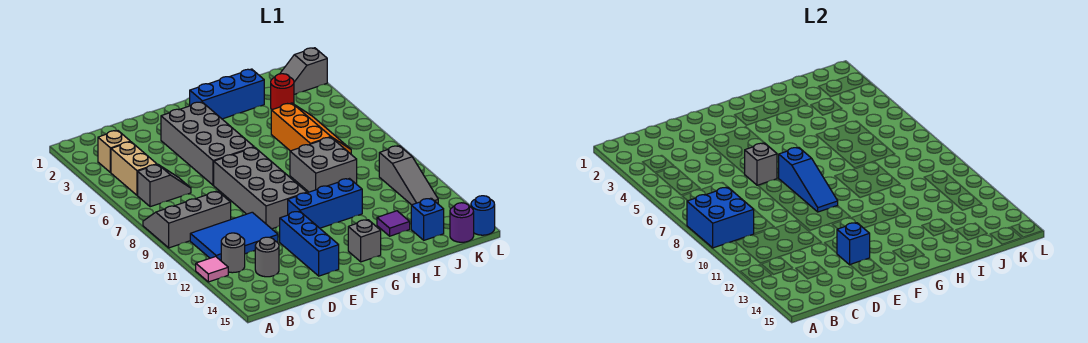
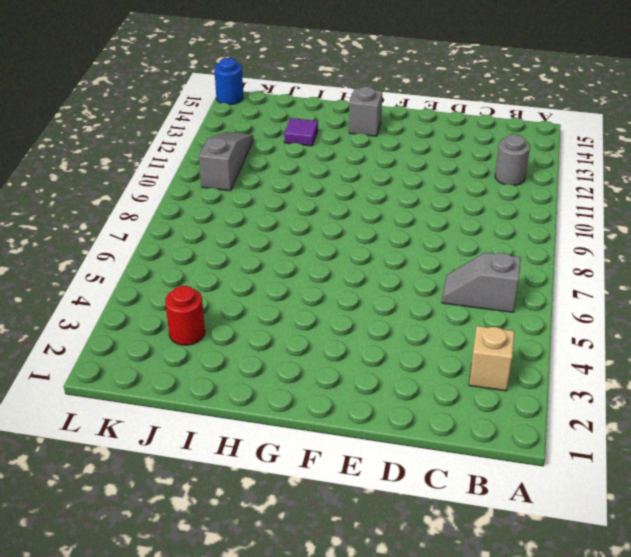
none -> grey slope A8:C9 level 1 top 9
none -> pink tile A12 level 1
none -> tan brick B4:B5 level 1

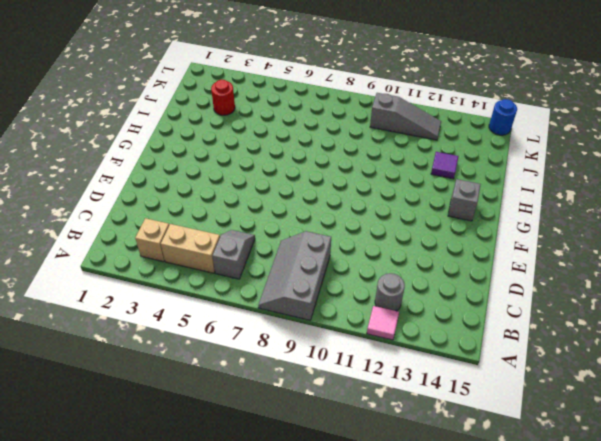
none -> blue tile B10:D11 level 1
none -> grey round brick C13 level 1
none -> grey brick E3:F6 level 1

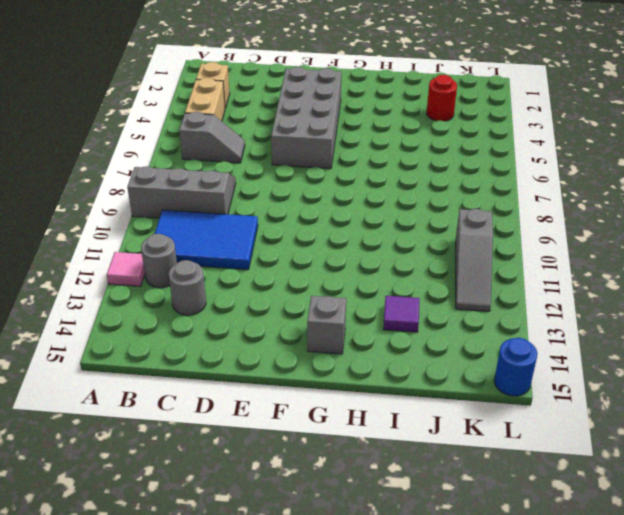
none -> grey brick E7:F10 level 1
none -> blue brick E12:E14 level 1
none -> blue brick F11:H11 level 1

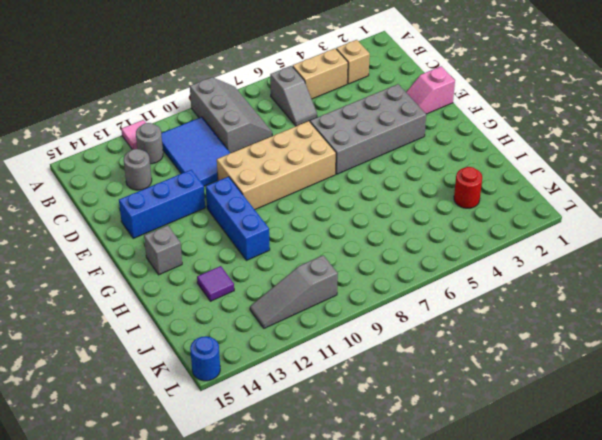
pink slope E1:E2 level 1 top 1 -> none
tan brick E7:F10 level 1 -> grey brick E7:F10 level 1
none -> blue brick G2:I2 level 1
none -> grey brick H8:I9 level 1
none -> orange slope I5:J7 level 1 top I

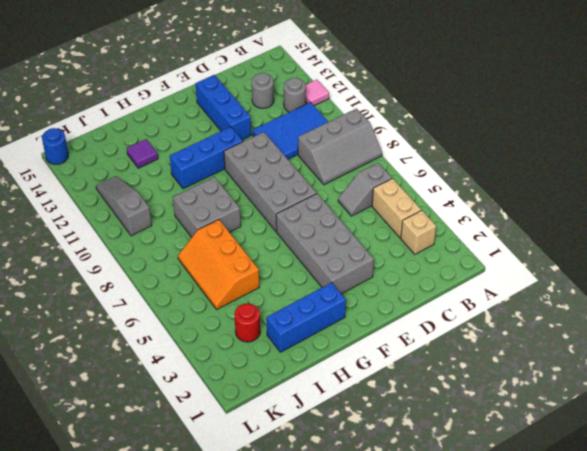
none -> grey brick G14 level 1
none -> blue brick J14 level 1
none -> grey slope K2:L2 level 1 top L

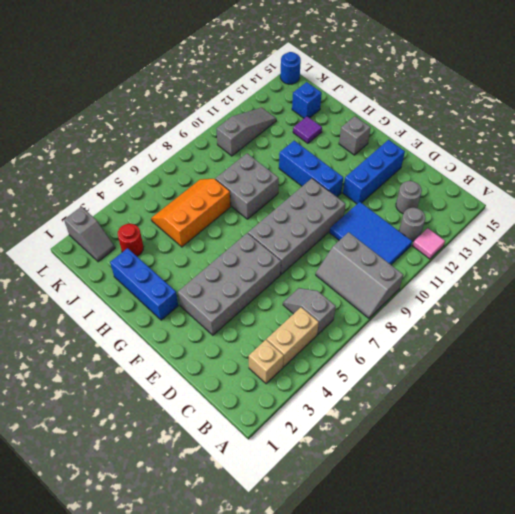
none -> purple round brick K15 level 1
none -> blue brick A8:B9 level 2
none -> grey brick E6 level 2

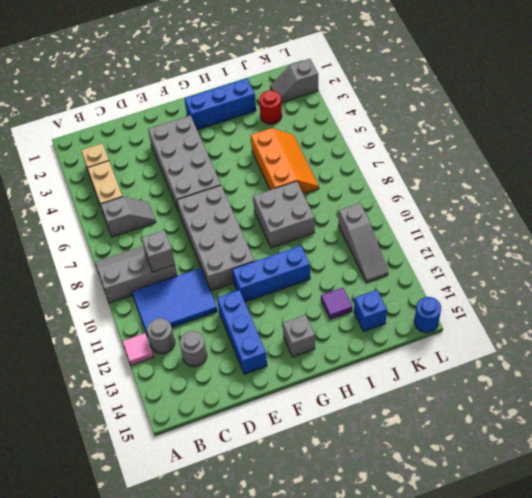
grey brick C9 level 2 -> grey brick E6 level 2
none -> purple round brick K15 level 1
none -> blue brick A8:B9 level 2
none -> blue brick E13 level 2

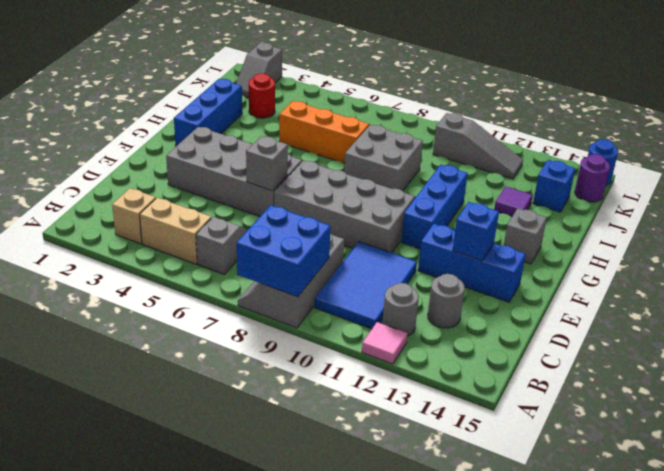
none -> blue slope F7:F9 level 2 top 7

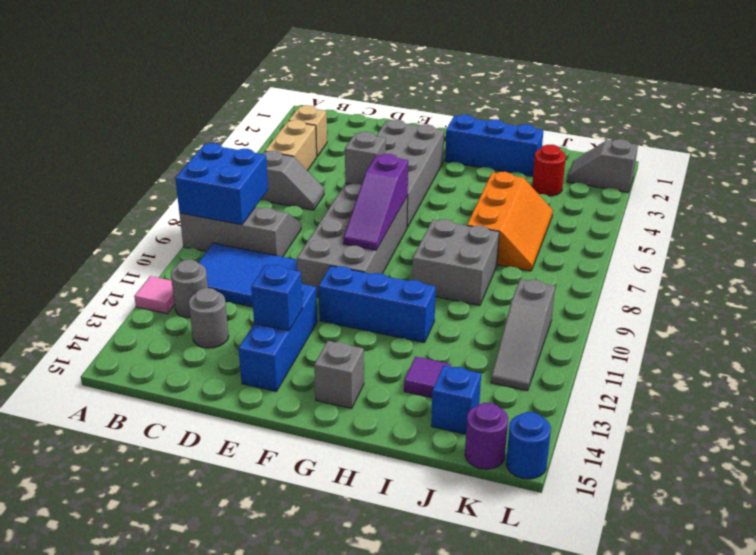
purple slope F7:F9 level 2 top 7 -> blue slope F7:F9 level 2 top 7

